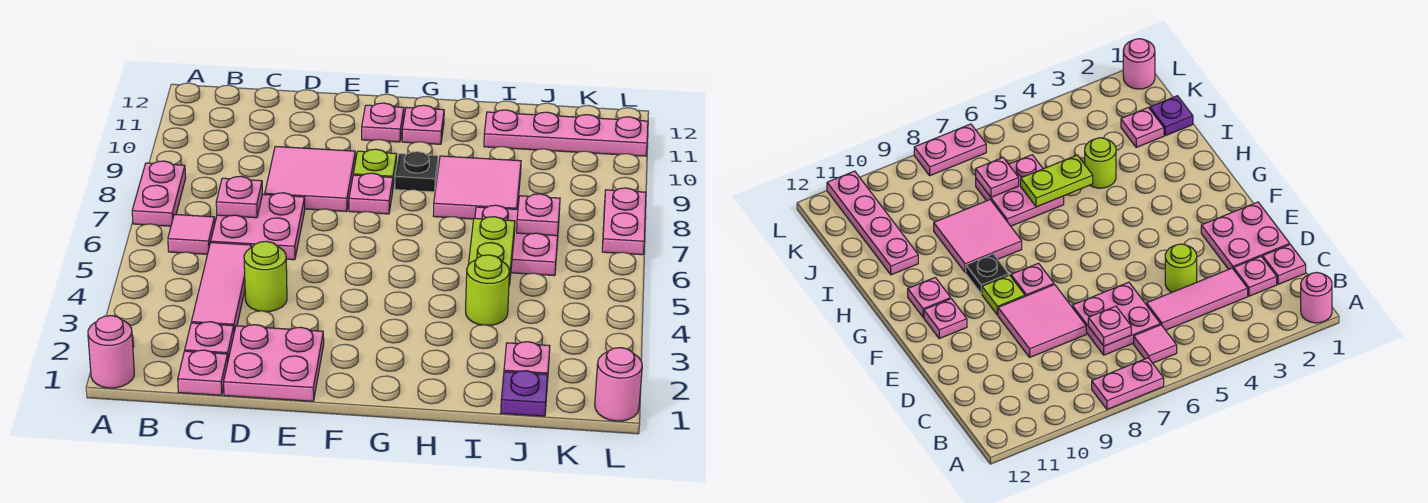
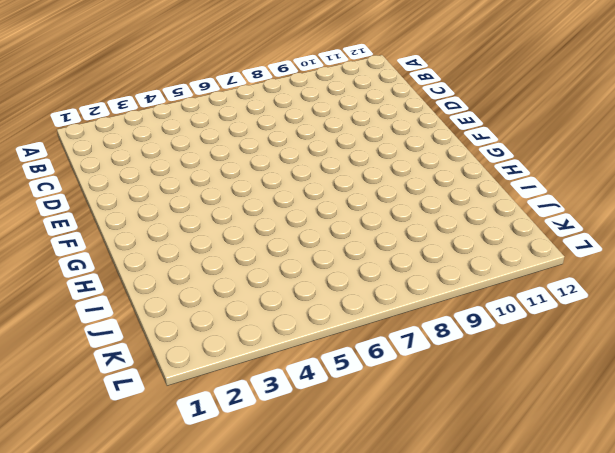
none -> pink round brick A1 level 1
none -> pink plate A7:A8 level 1
none -> pink tile B6 level 1

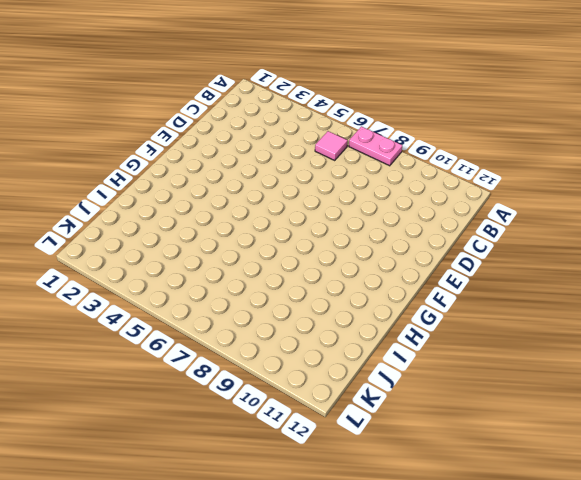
none -> pink round brick A1 level 1
none -> pink plate C1 level 1
none -> pink plate C2 level 1

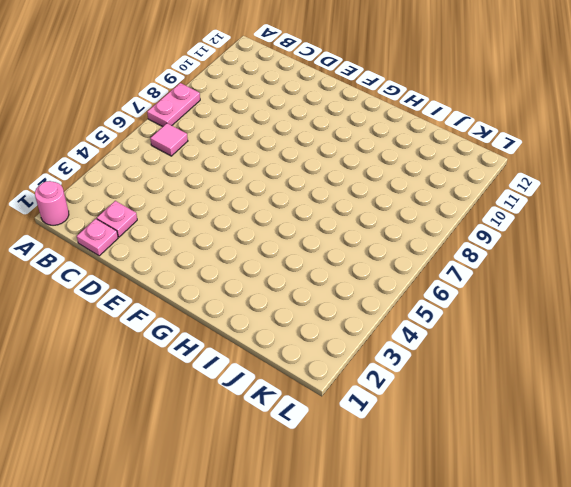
none -> pink tile C3:C5 level 1
none -> pink plate C6:D7 level 1
none -> pink plate D1:E2 level 1

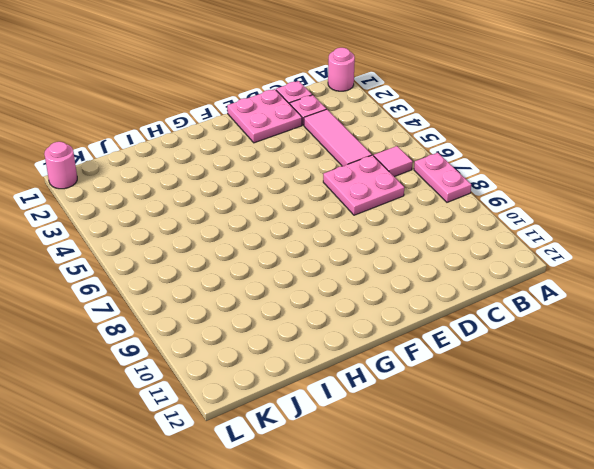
none -> lime round brick D4 level 1
none -> pink tile D8:E9 level 1
none -> pink plate F8 level 1

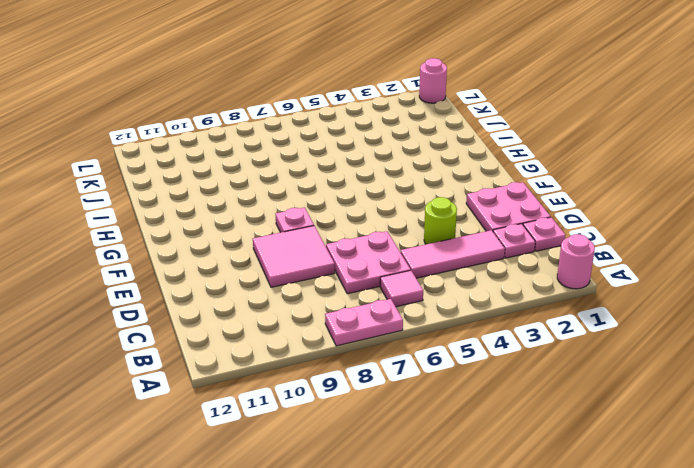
none -> lime plate F9 level 1
none -> pink plate F11 level 1
none -> black plate G9 level 1

